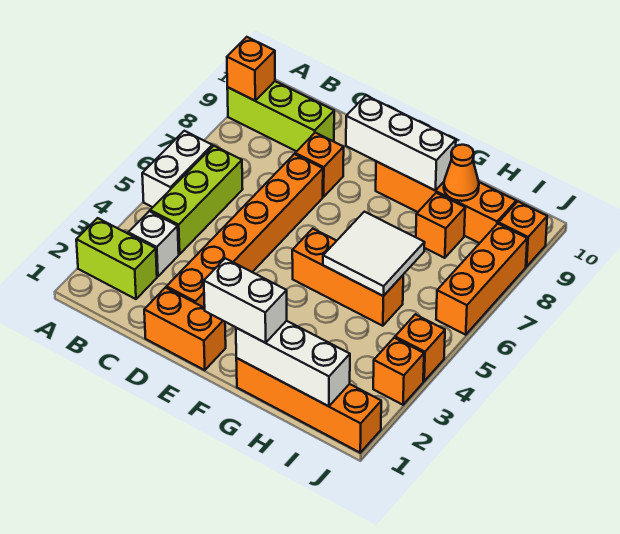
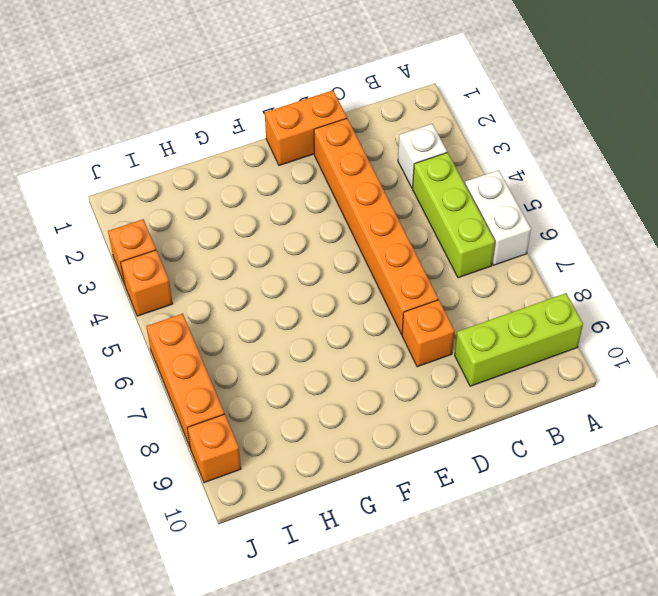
none -> lime brick A2:B2 level 1
none -> orange brick F5:H5 level 1
none -> orange brick F9:I9 level 1

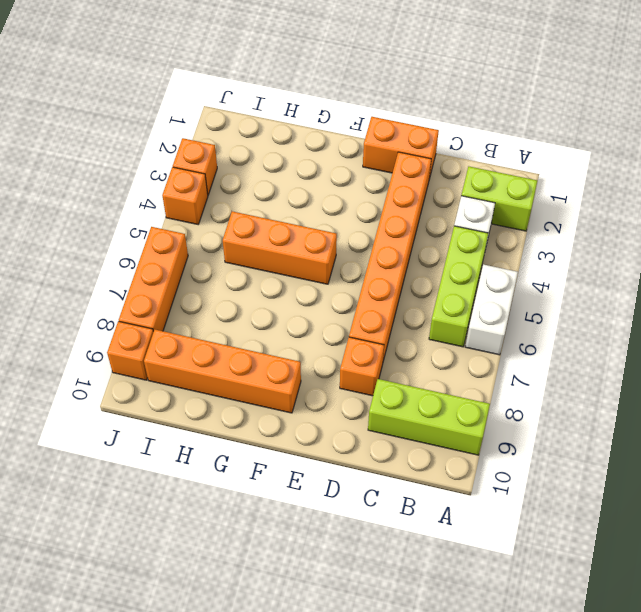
none -> orange brick G1:J1 level 1
none -> orange brick H8 level 1
none -> orange brick A9 level 2

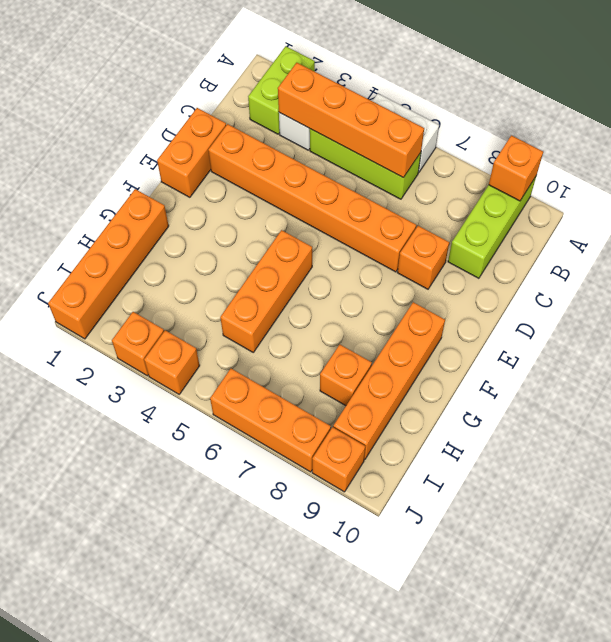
orange brick B3:B6 level 2 -> none
none -> white brick E9:G9 level 2
none -> white brick G1:I1 level 2
none -> white tile G5:H6 level 2

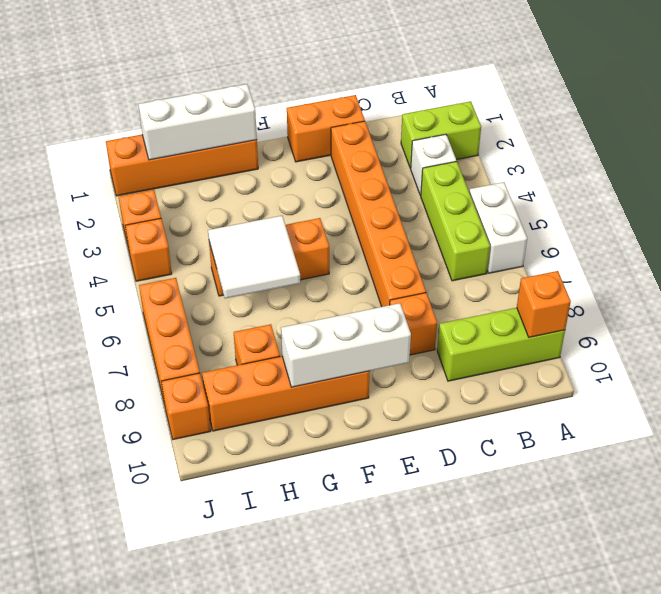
none -> orange cone H9 level 2
none -> white brick F1:G1 level 3

